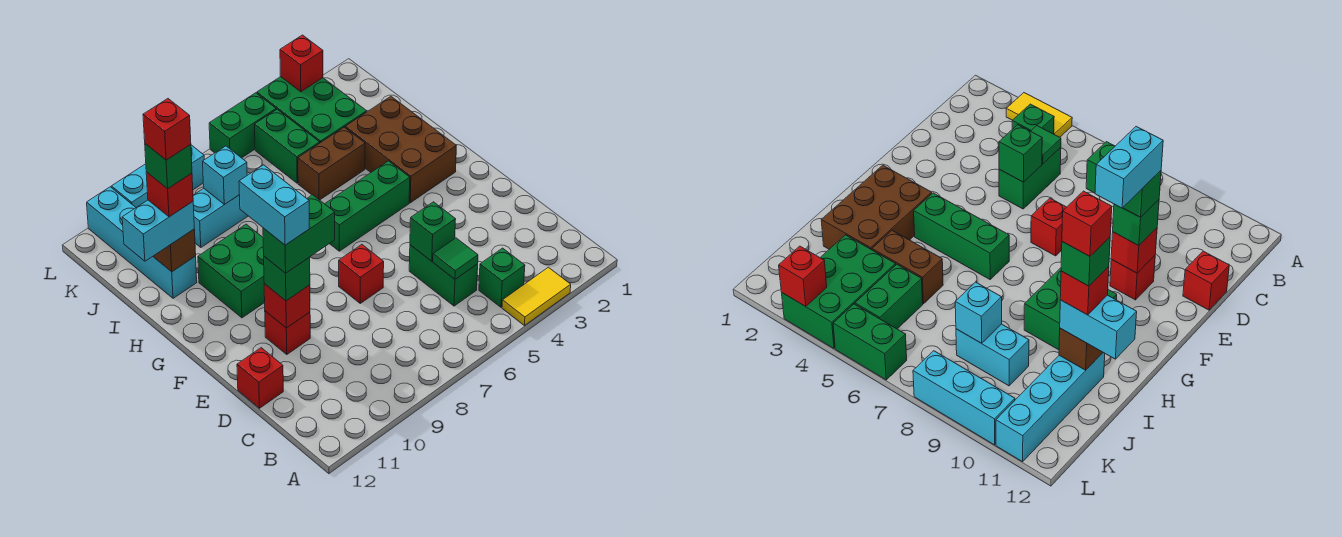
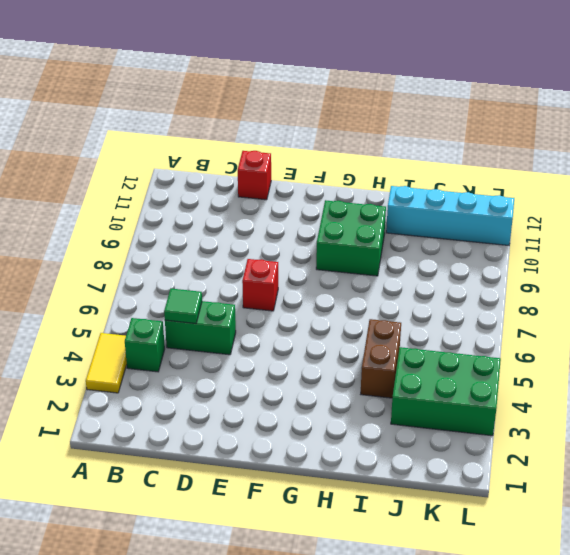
none -> red brick E10 level 1
none -> brown brick G2:I3 level 1
none -> green brick G4:G6 level 1

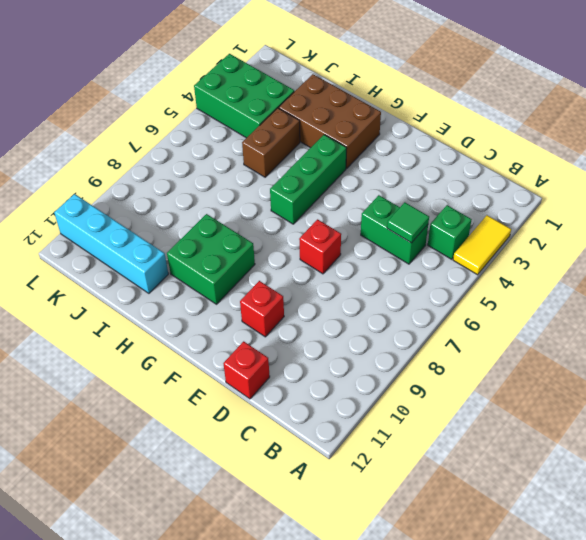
none -> green brick J5:K5 level 1
none -> cyan brick J8:J9 level 1
none -> green brick L5:L6 level 1

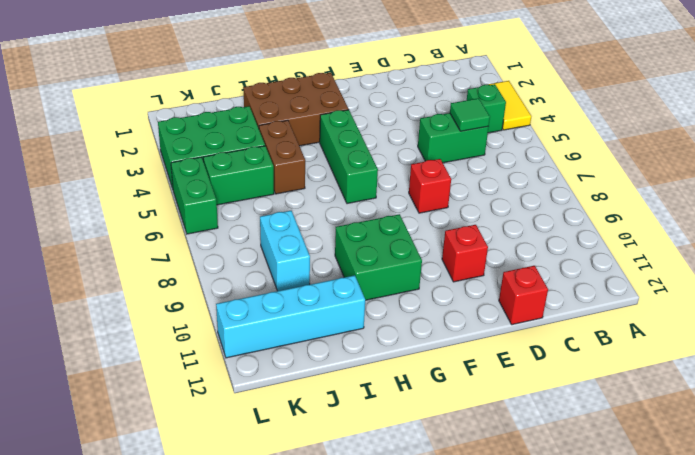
none -> cyan brick L8:L10 level 1
none -> green brick D5 level 2
none -> red brick E10 level 2

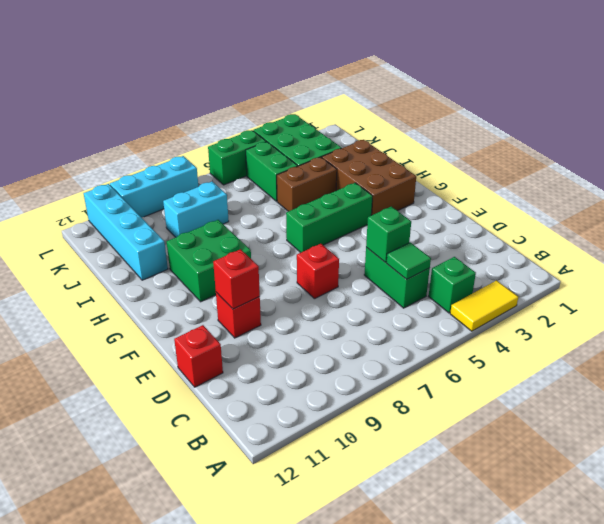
none -> brown brick I11 level 2
none -> cyan brick J8 level 2
none -> red brick L3 level 2

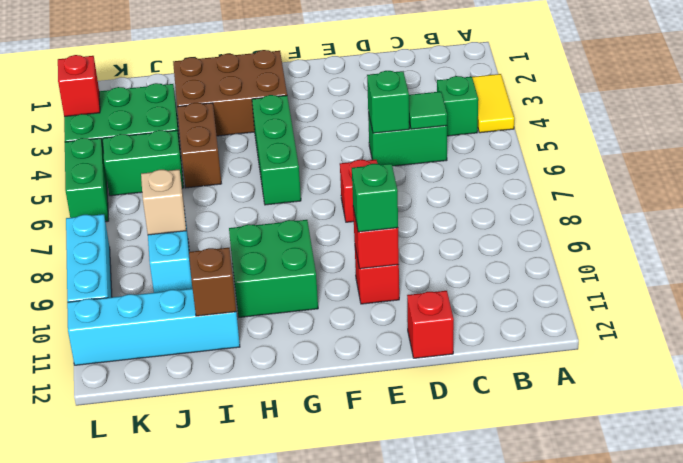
tan brick J8 level 2 -> cyan brick J8 level 2
none -> cyan brick I11:I12 level 3
none -> green brick E9:E10 level 4
none -> red brick I11 level 4

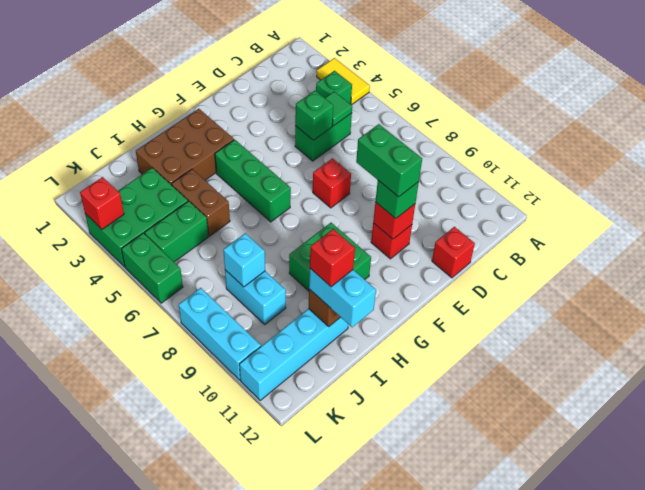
none -> cyan brick E10:F10 level 5
none -> green brick I11 level 5
none -> red brick I11 level 6

